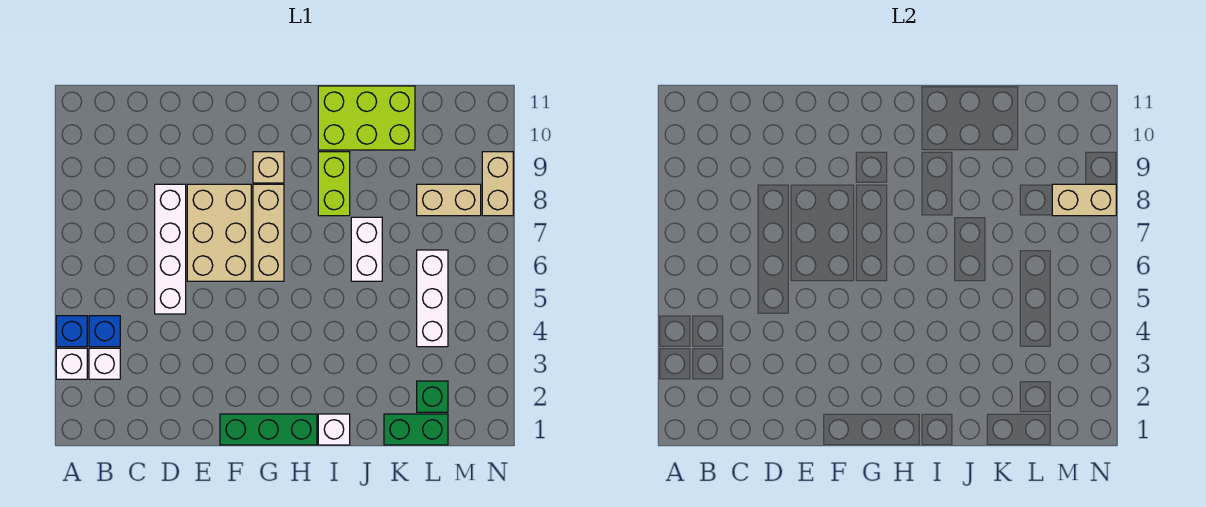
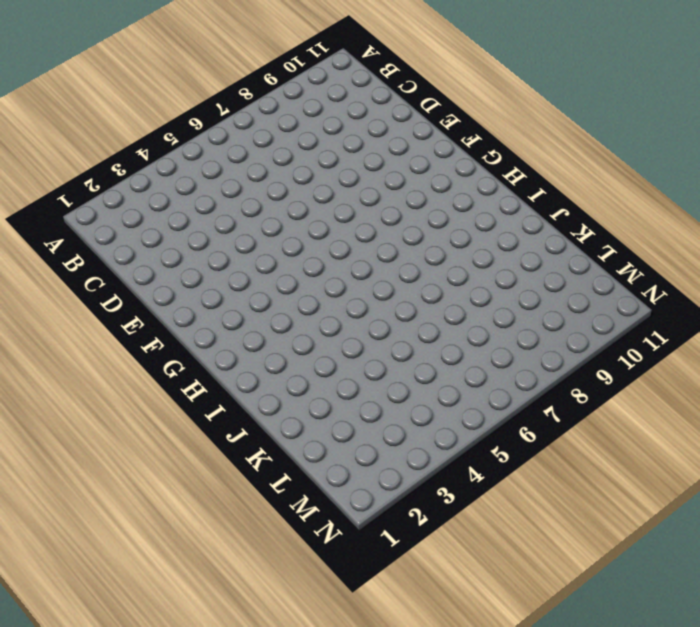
none -> white brick A3 level 1
none -> blue brick A4 level 1
none -> white brick B3 level 1

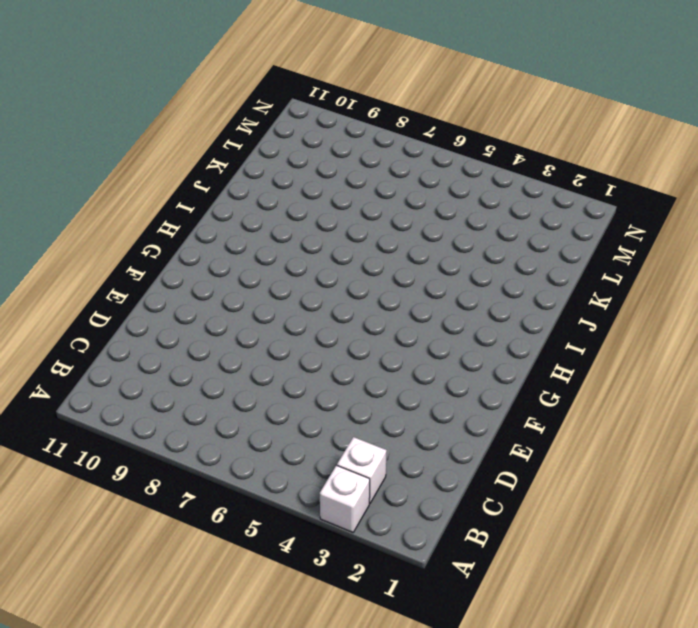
none -> blue brick A4 level 1
none -> blue brick B4 level 1
none -> white brick D5:D8 level 1

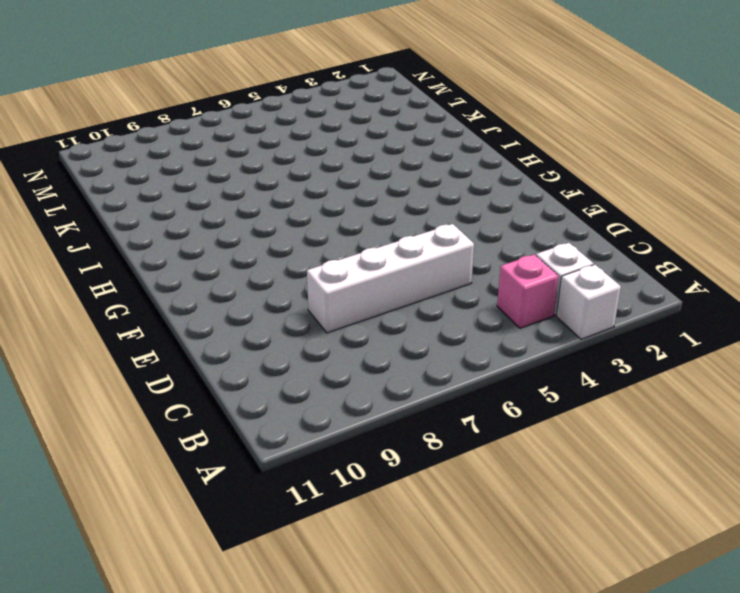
pink brick B4 level 1 -> blue brick B4 level 1
none -> blue brick A4 level 1
none -> tan brick E6:F8 level 1
none -> green brick F1:H1 level 1

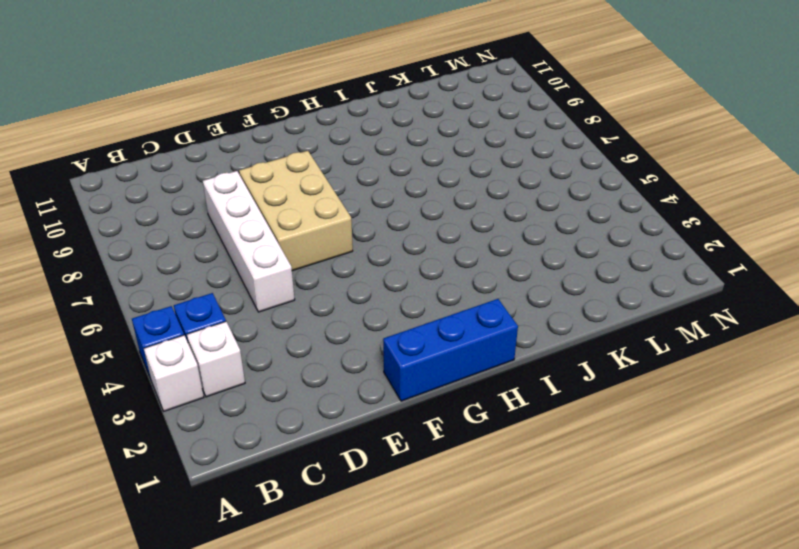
blue brick F1:H1 level 1 -> green brick F1:H1 level 1
none -> tan brick G6:G8 level 1
none -> tan brick G9 level 1
none -> white brick I1 level 1

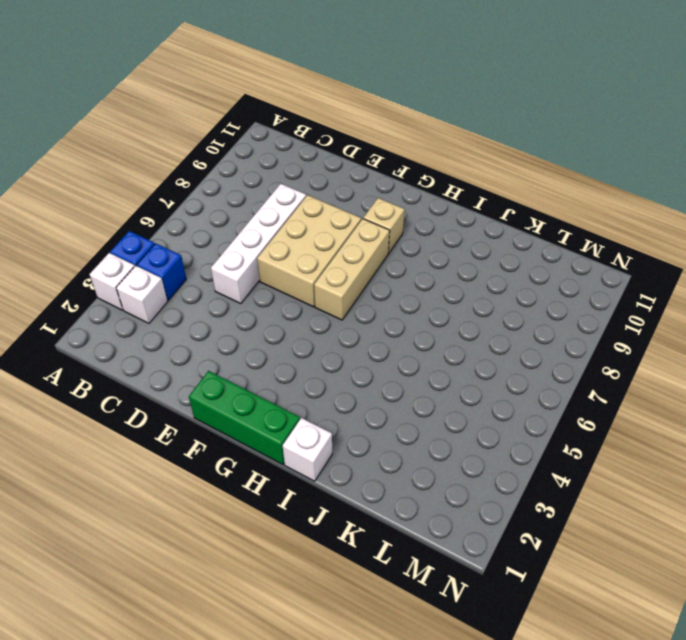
none -> lime brick I8:I9 level 1
none -> lime brick I10:K11 level 1
none -> white brick J6:J7 level 1

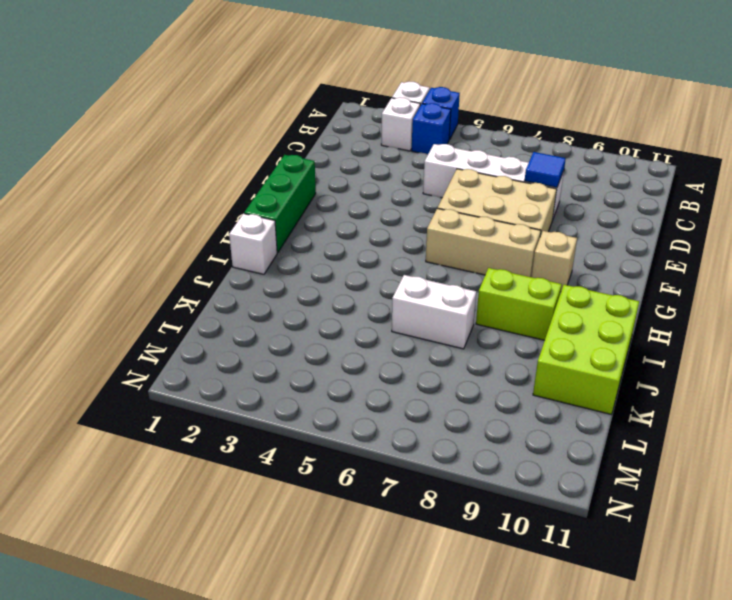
blue tile D8 level 2 -> none
none -> green brick K1:L1 level 1
none -> green brick L2 level 1
none -> white brick L4:L6 level 1

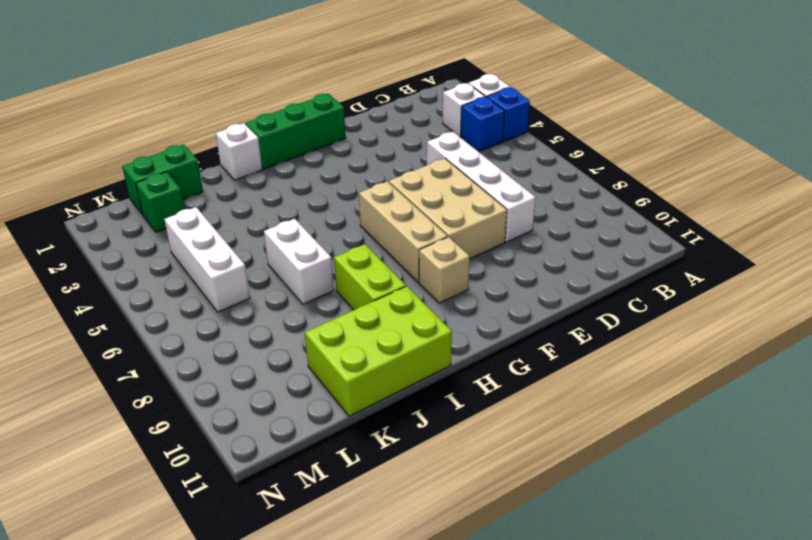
none -> tan brick L8:M8 level 1
none -> tan brick N8:N9 level 1
none -> tan brick M8:N8 level 2

